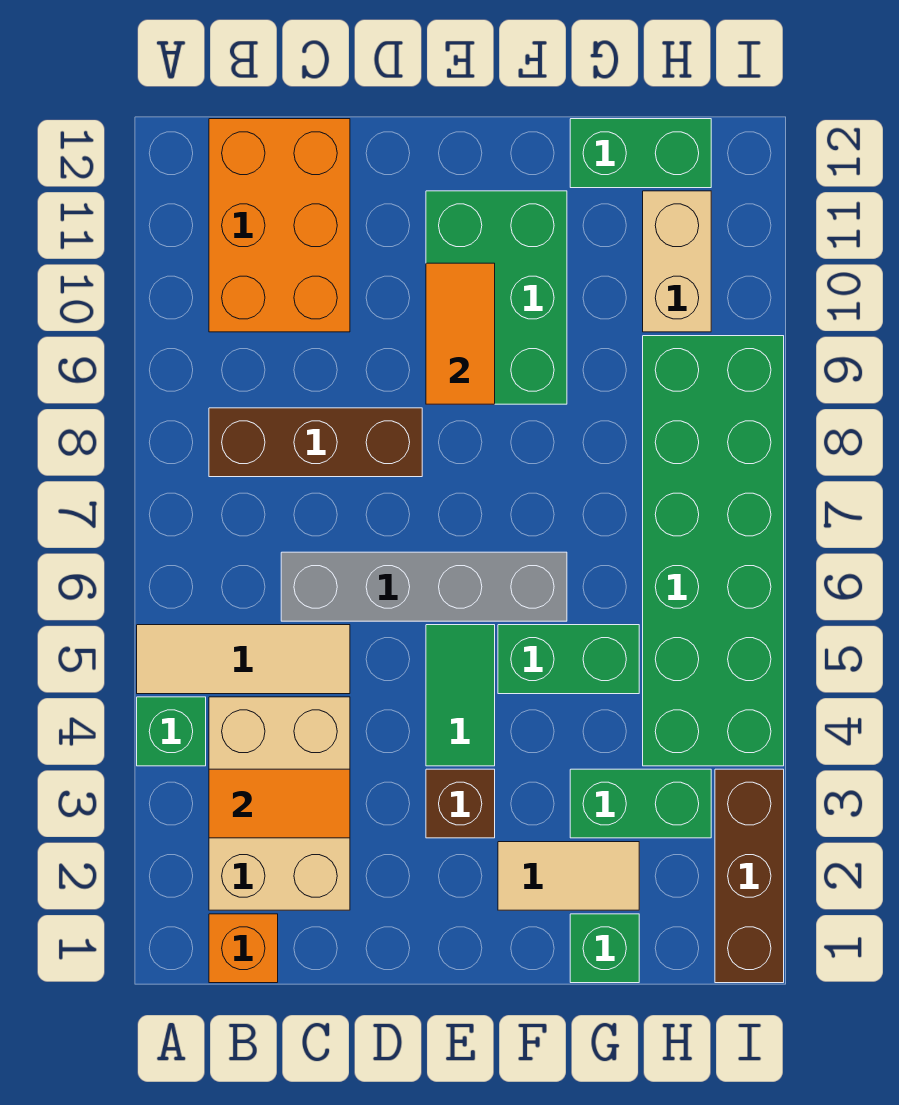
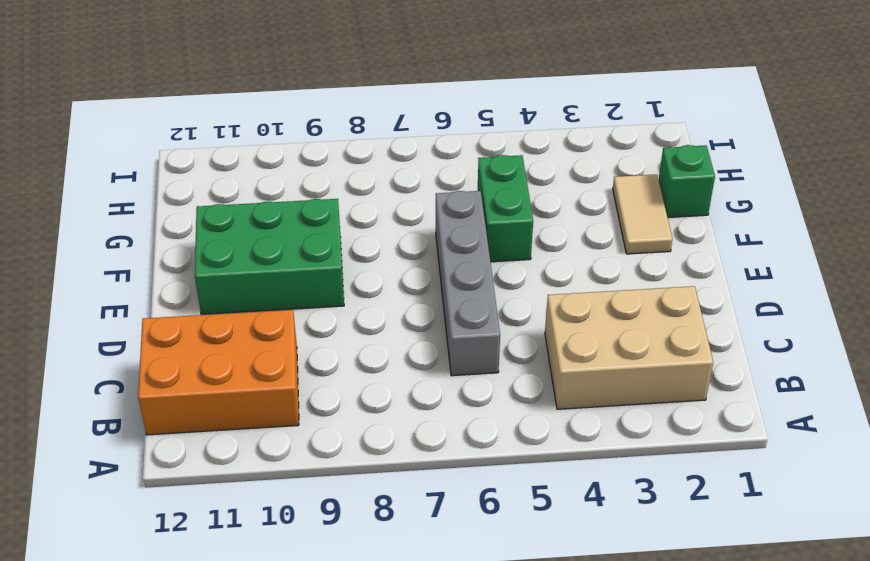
none -> green brick A4 level 1
none -> tan tile A5:C5 level 1
none -> orange brick B1 level 1

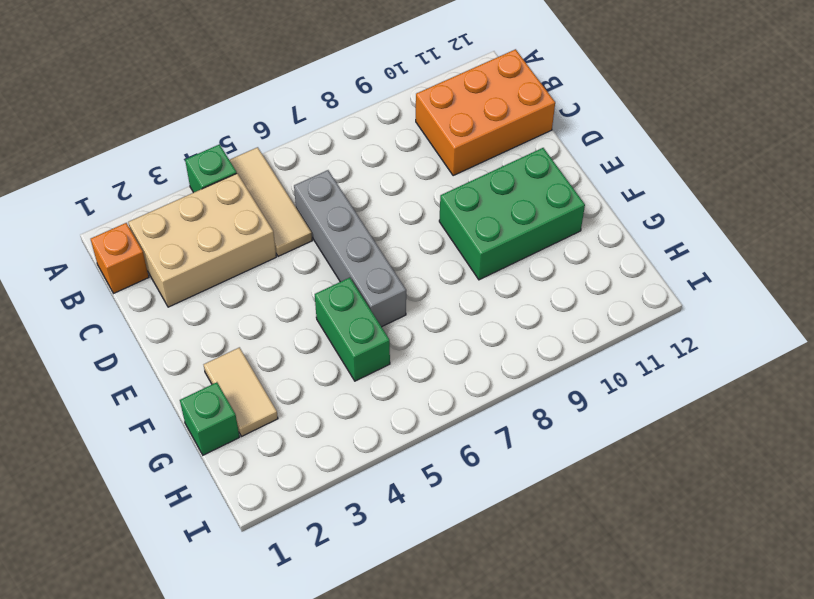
none -> brown brick B8:D8 level 1
none -> brown brick E3 level 1
none -> green tile E4:E5 level 1

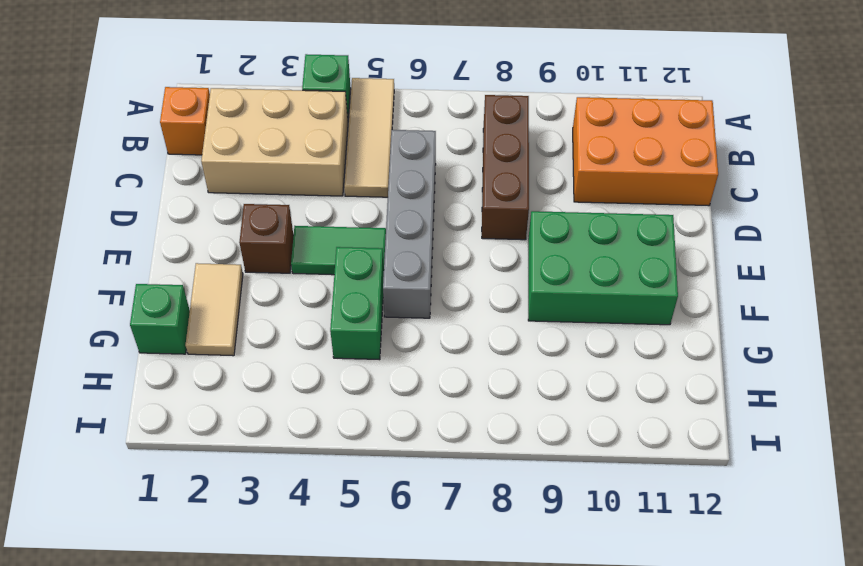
none -> green brick G3:H3 level 1
none -> green brick G12:H12 level 1
none -> green brick H4:I9 level 1

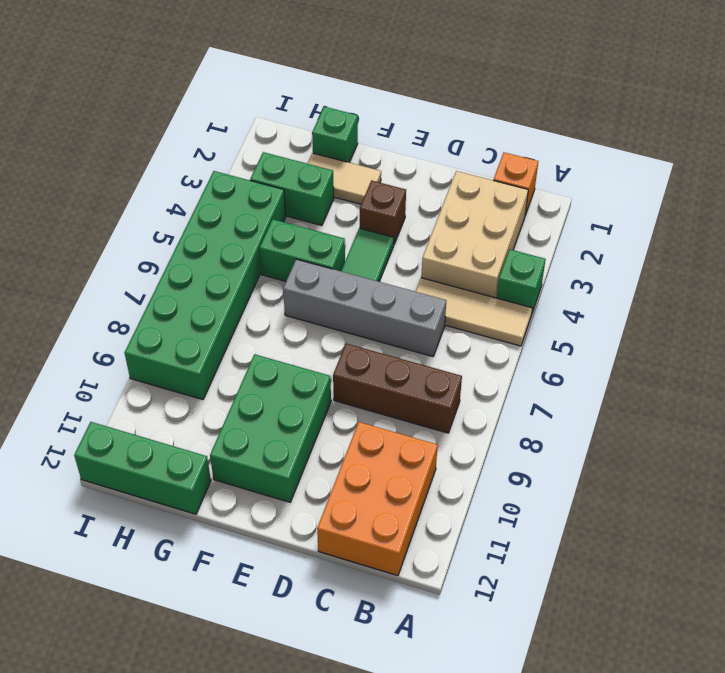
green brick G12:I12 level 1 -> green brick G12:H12 level 1
none -> tan brick H10:H11 level 1
none -> brown brick I1:I3 level 1
none -> orange tile B3:C3 level 2

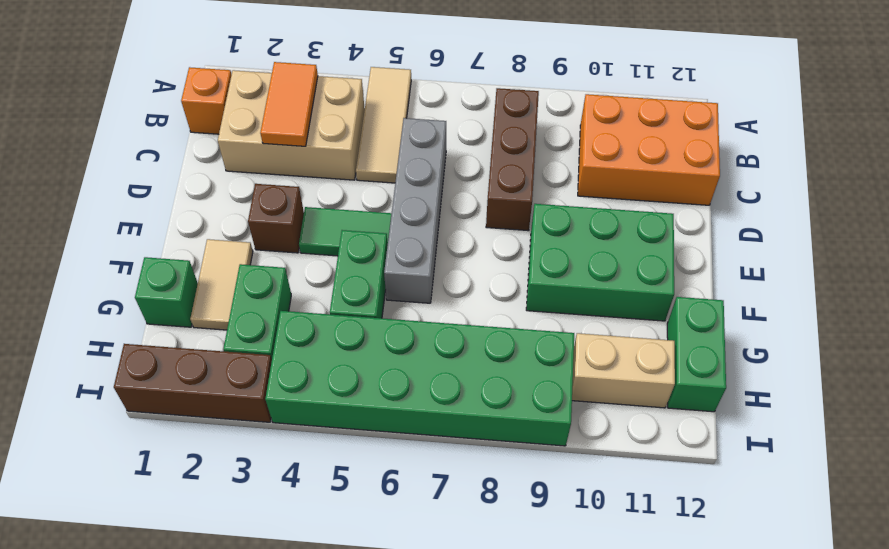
none -> green brick A4 level 1
none -> orange tile E9:E10 level 2

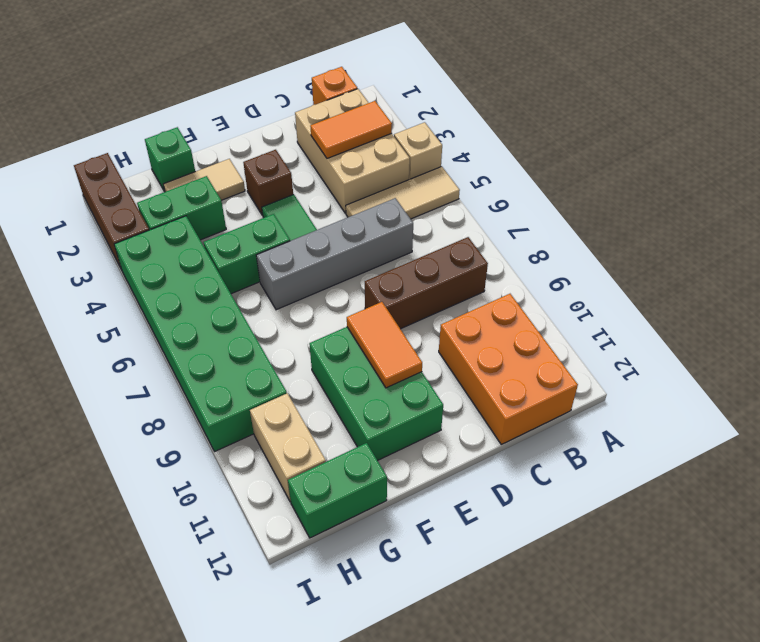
tan brick A4 level 1 -> green brick A4 level 1

